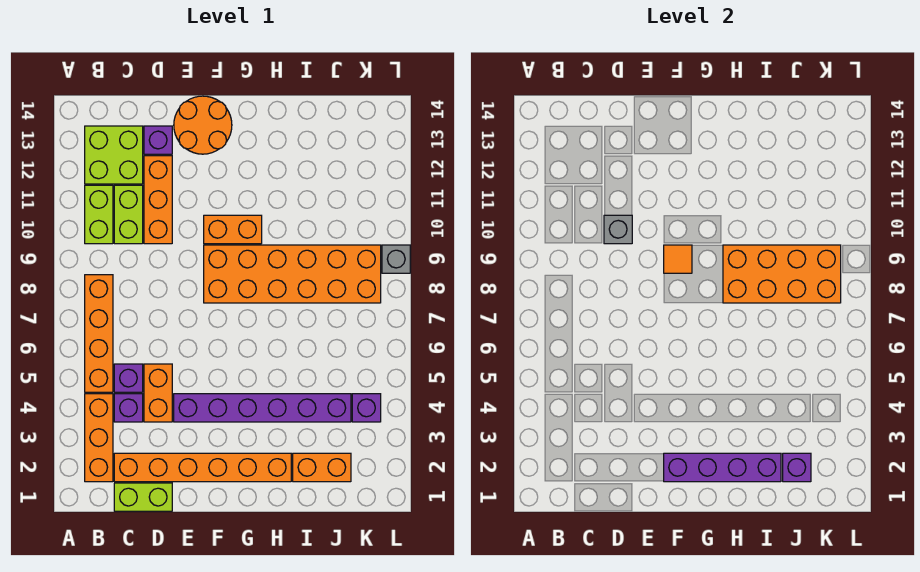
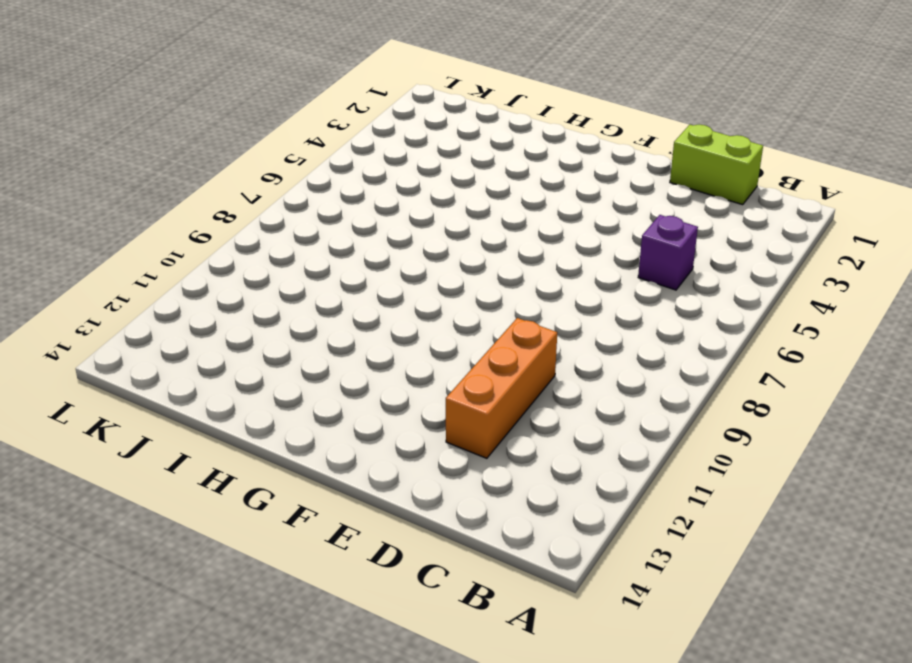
none -> orange brick B2:B4 level 1
none -> orange brick B5:B8 level 1
none -> lime brick B10:B11 level 1

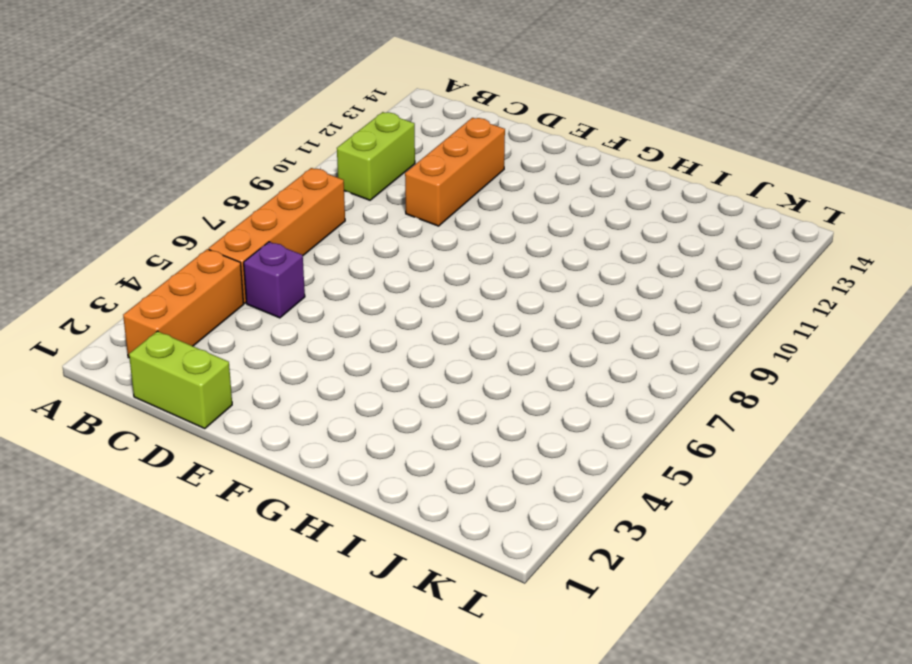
none -> lime brick B12:C13 level 1
none -> orange brick C2:H2 level 1
none -> purple brick C4 level 1

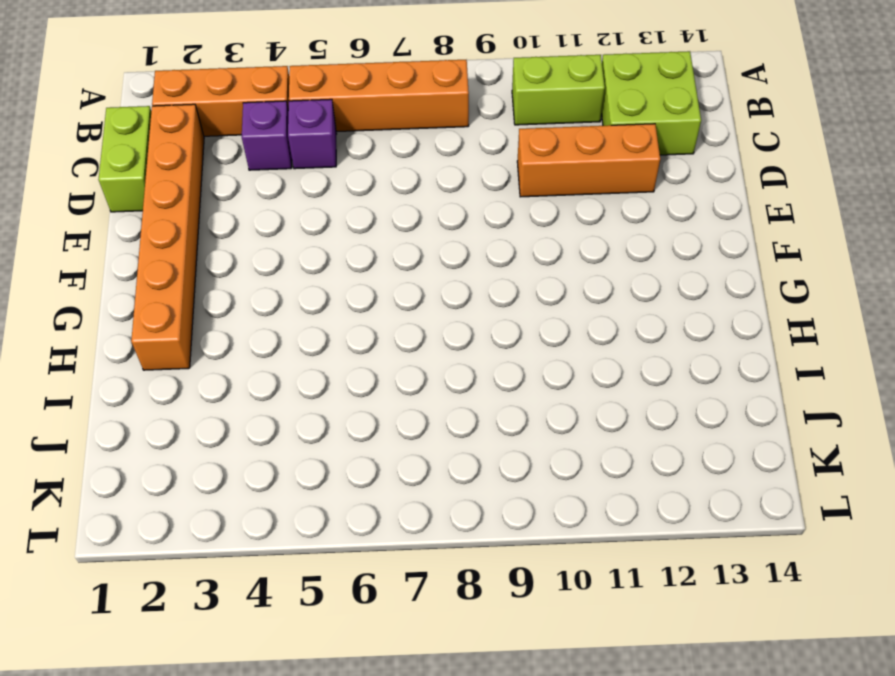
none -> lime brick C10:C11 level 1
none -> orange brick D4:D5 level 1
none -> purple brick D13 level 1

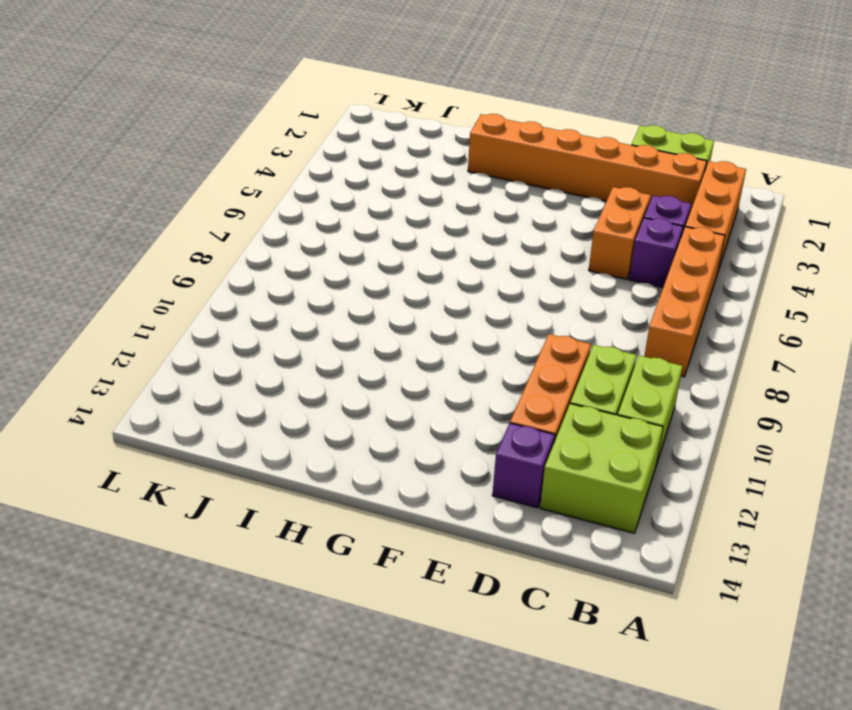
none -> purple brick E4:J4 level 1
none -> orange round brick E13:F14 level 1
none -> orange brick F8:K9 level 1

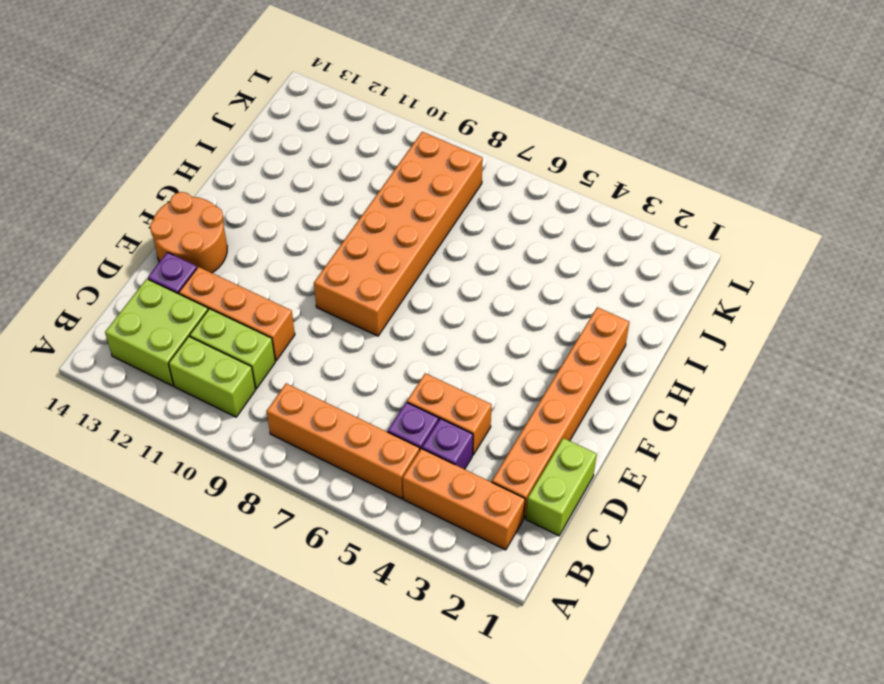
none -> purple brick E4:J4 level 1
none -> orange brick F10:G10 level 1
none -> orange brick I2:J2 level 1

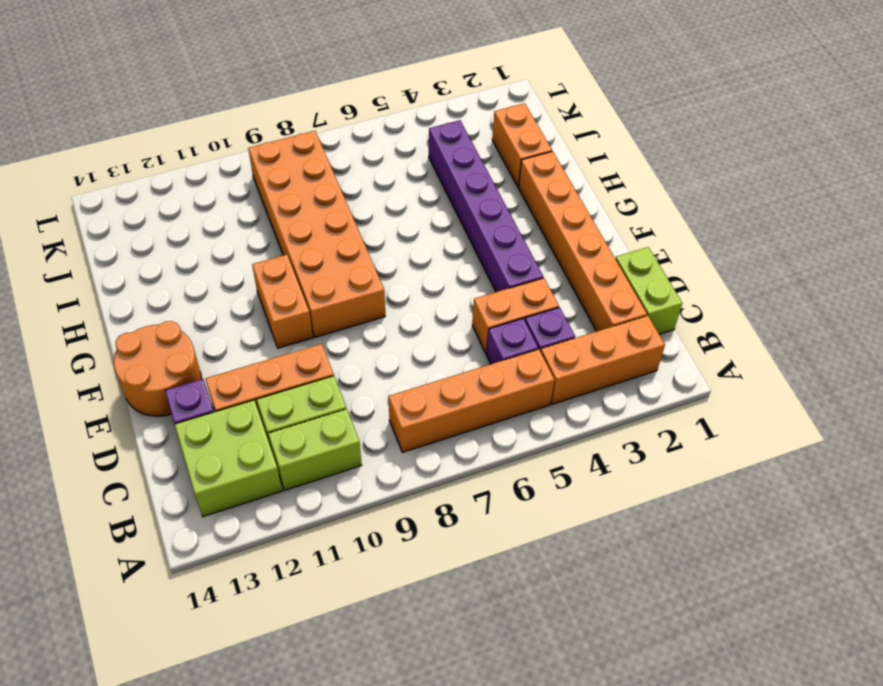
none -> purple brick K4 level 1
none -> grey brick L9 level 1
none -> grey brick D10 level 2

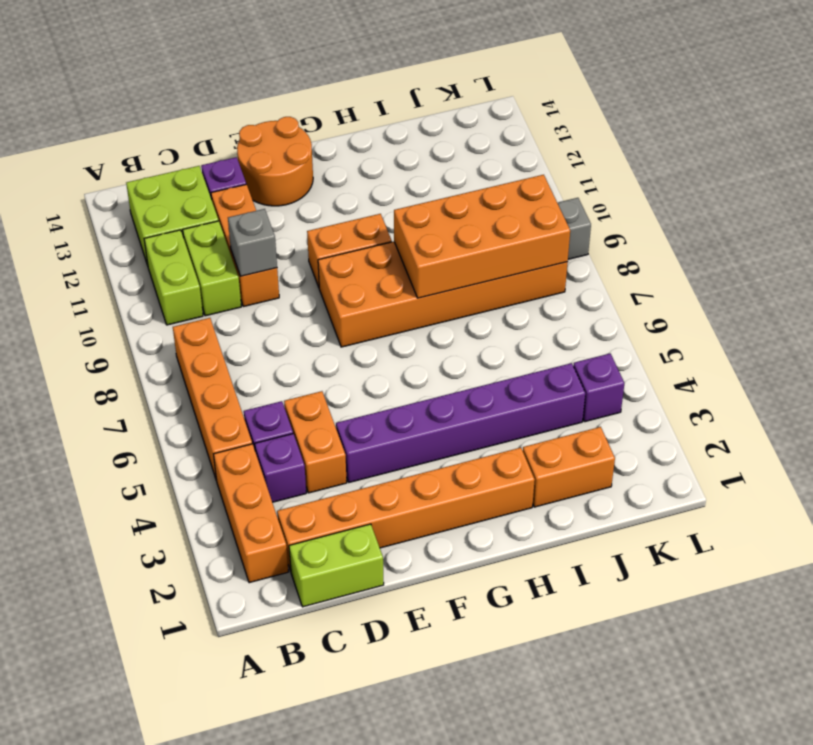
none -> purple brick F2:I2 level 2
none -> orange tile F9 level 2
none -> purple brick J2 level 2

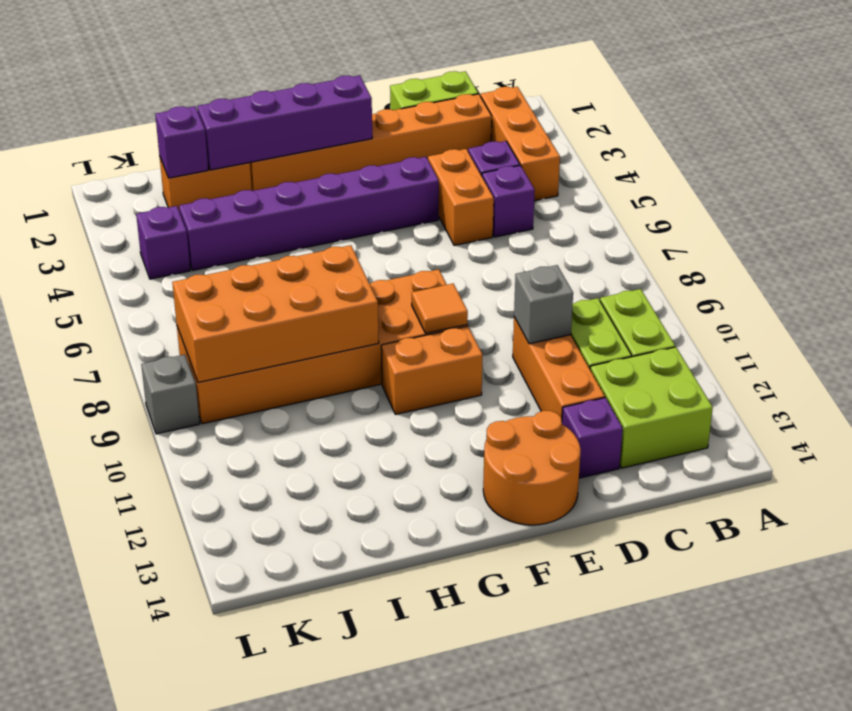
none -> orange brick B5:B8 level 1

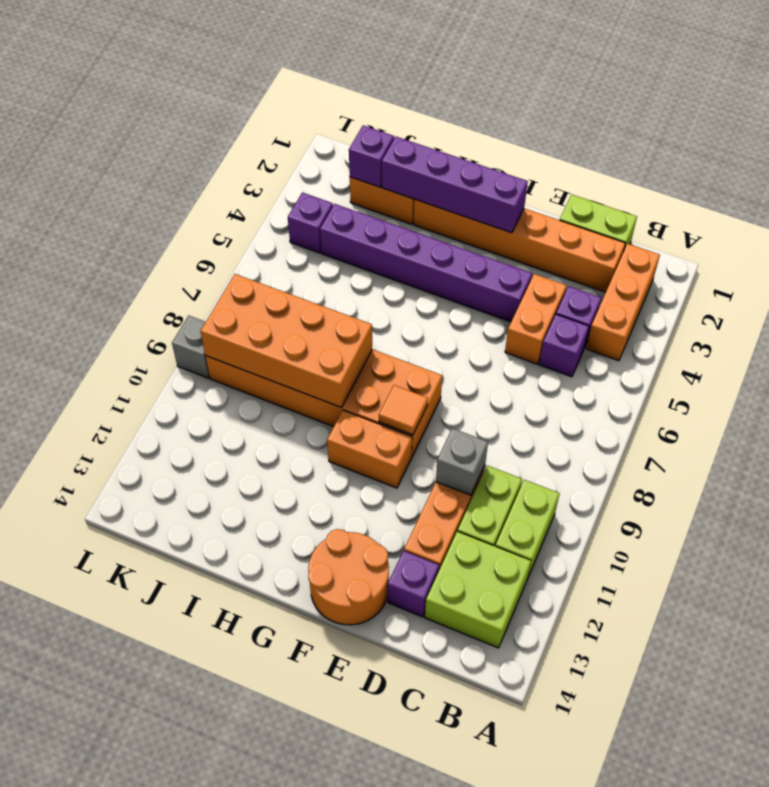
none -> orange brick B5:B8 level 1

